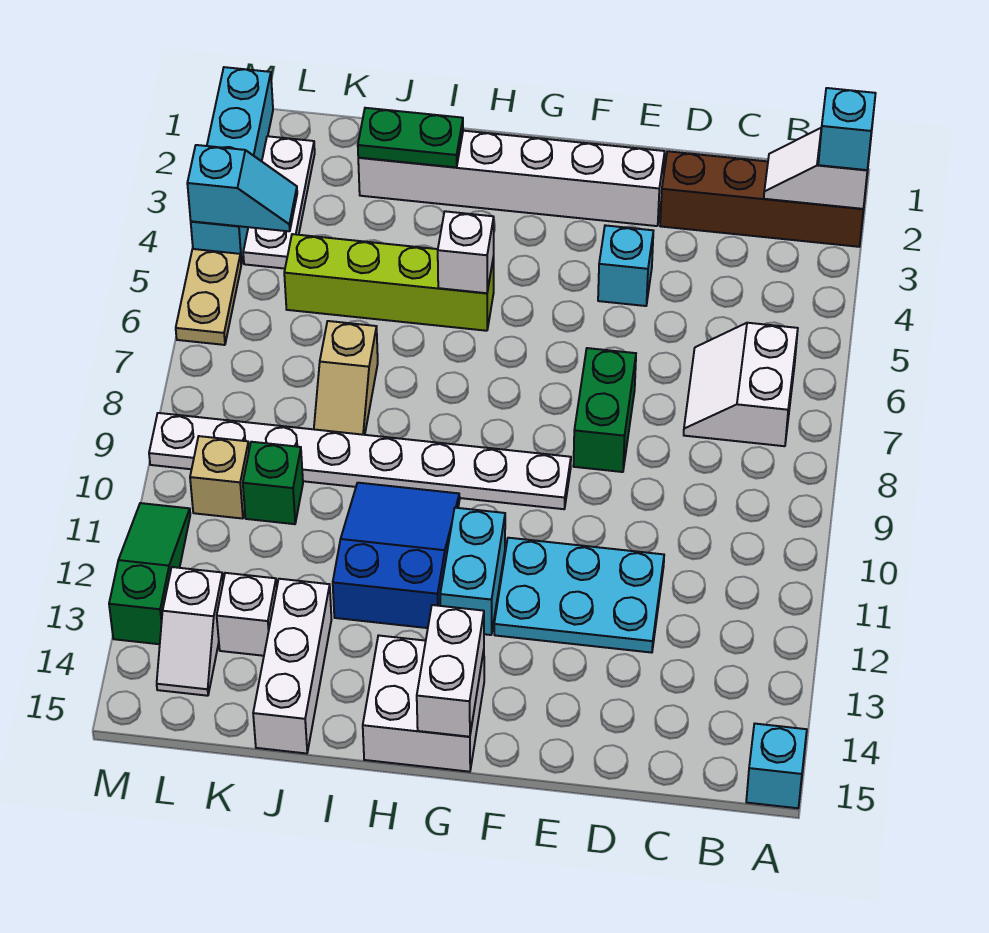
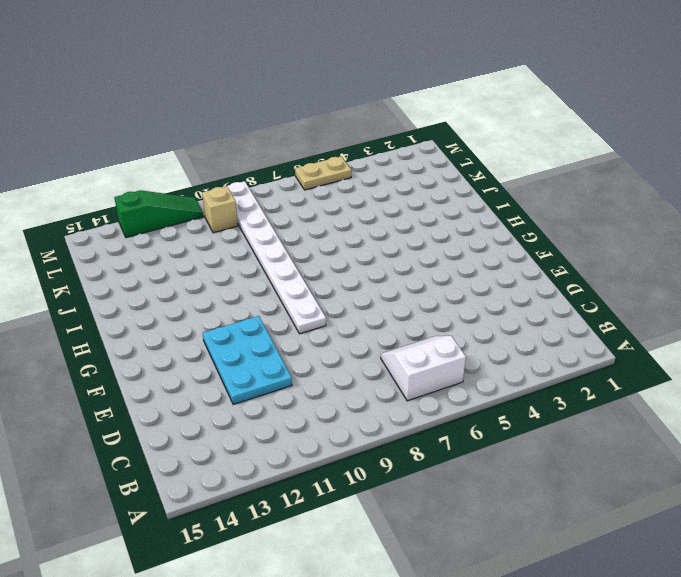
none -> brown brick A2:D2 level 1
none -> cyan brick A15 level 1
none -> white brick E2:J2 level 1

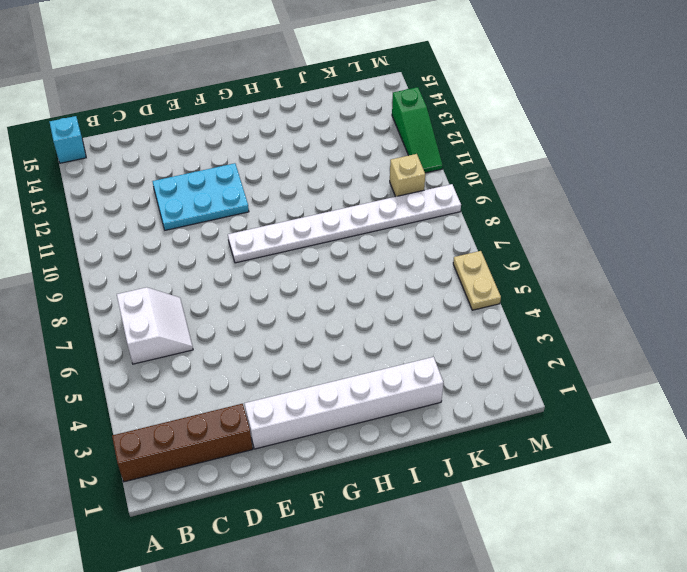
none -> cyan brick E4 level 1
none -> green brick E7:E8 level 1
none -> cyan brick G11:G12 level 1

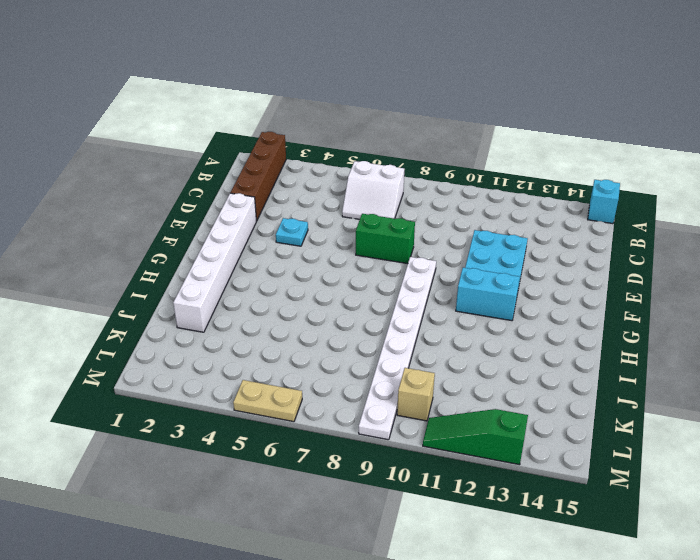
cyan plate E4 level 1 -> cyan brick E4 level 1
none -> white brick G14:H15 level 1
none -> lime brick H5:K5 level 1
none -> blue slope H10:I12 level 1 top 12

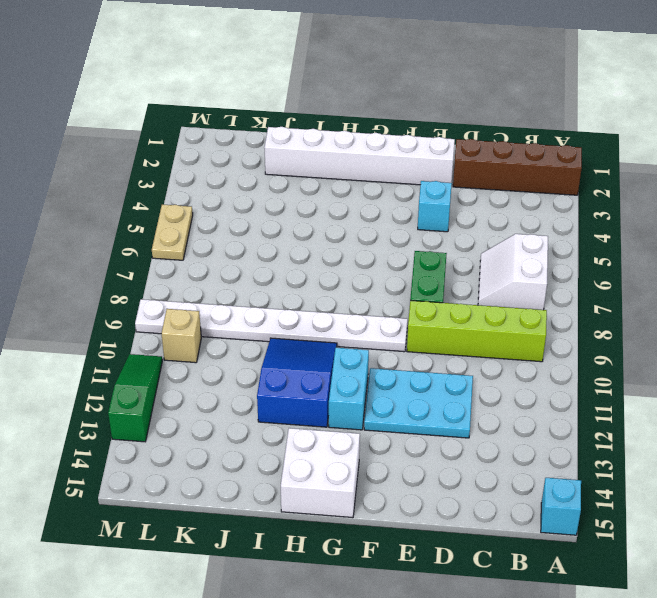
lime brick B9:E9 level 1 -> lime brick H5:K5 level 1
none -> tan slope J7:J8 level 1 top 7
none -> white brick J13:J15 level 1
none -> green brick K10 level 1

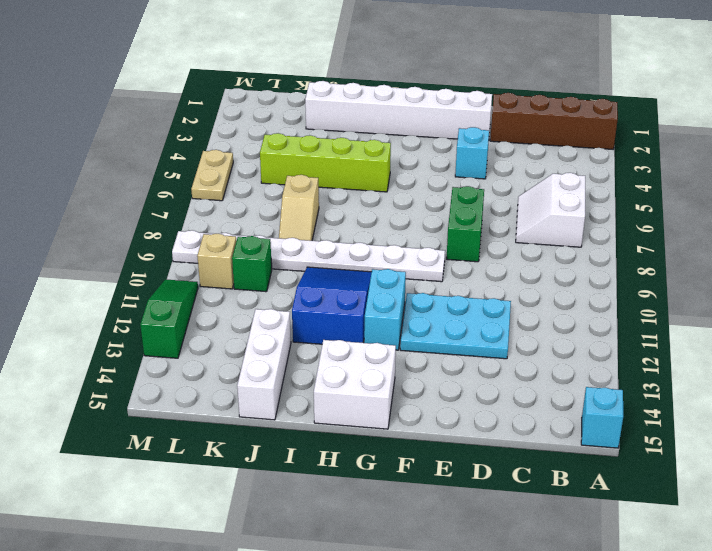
none -> white brick K13 level 1
none -> white plate L2:L4 level 1
none -> white slope L13:L14 level 1 top 13

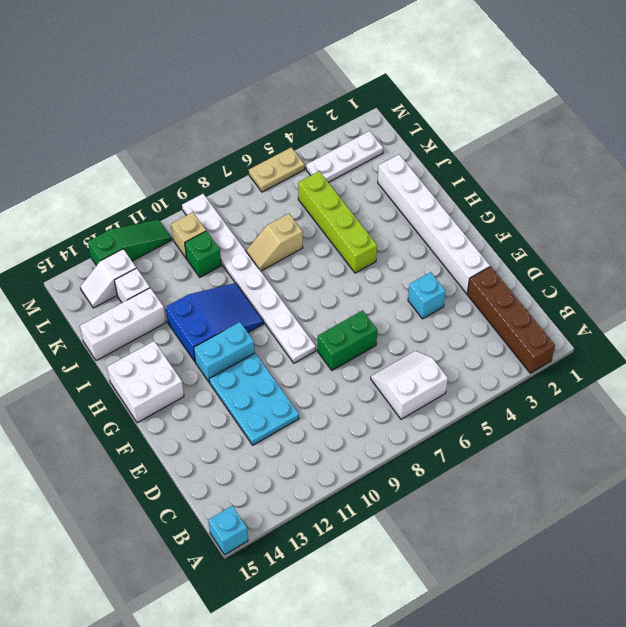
none -> cyan brick M1:M4 level 1
none -> white slope A2:B2 level 2 top A
none -> white brick G14:G15 level 2

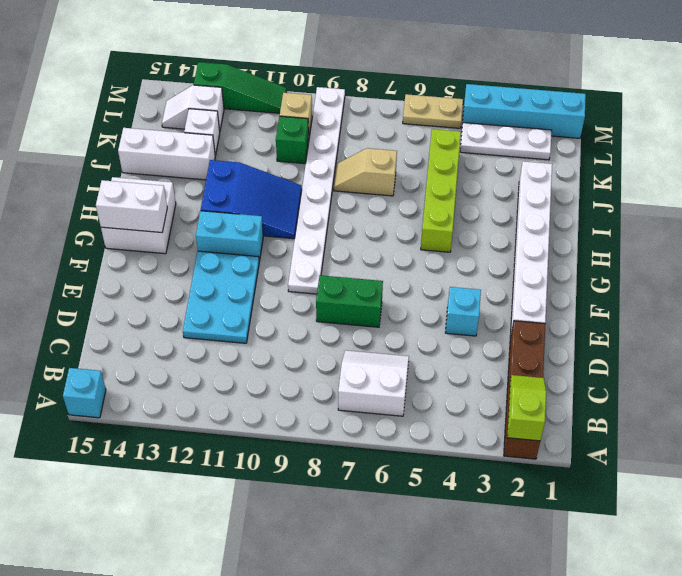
lime slope A2:B2 level 2 top A -> white slope A2:B2 level 2 top A
none -> white brick H5 level 2
none -> green plate I2:J2 level 2
none -> cyan slope L4:M4 level 2 top M

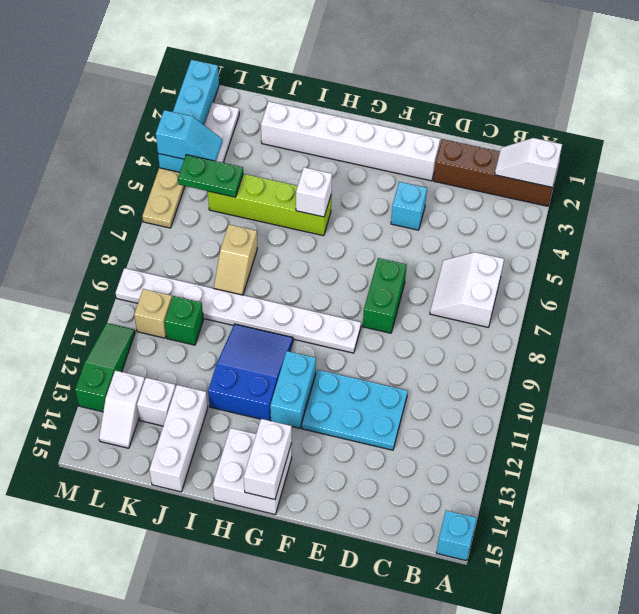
green plate K5:L5 level 2 -> green plate I2:J2 level 2
none -> cyan brick A2 level 3

